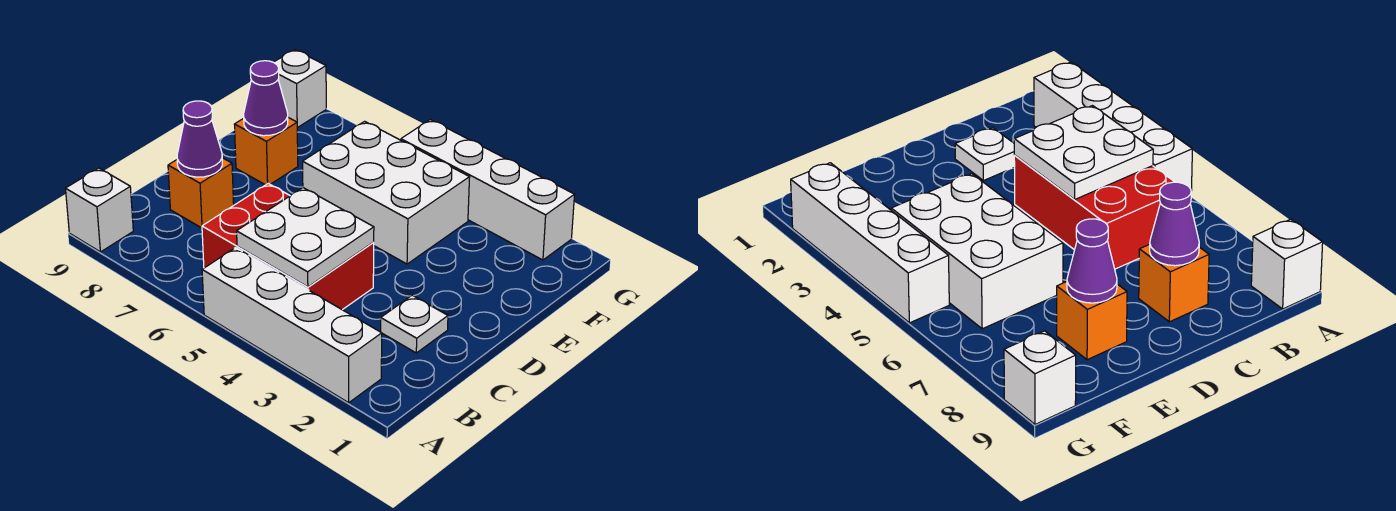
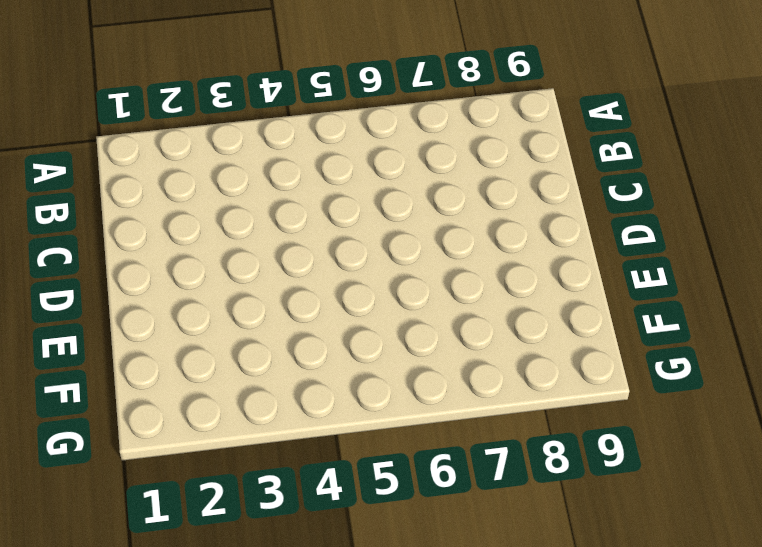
none -> white brick A2:A5 level 1
none -> white brick A9 level 1
none -> red brick B4:C6 level 1

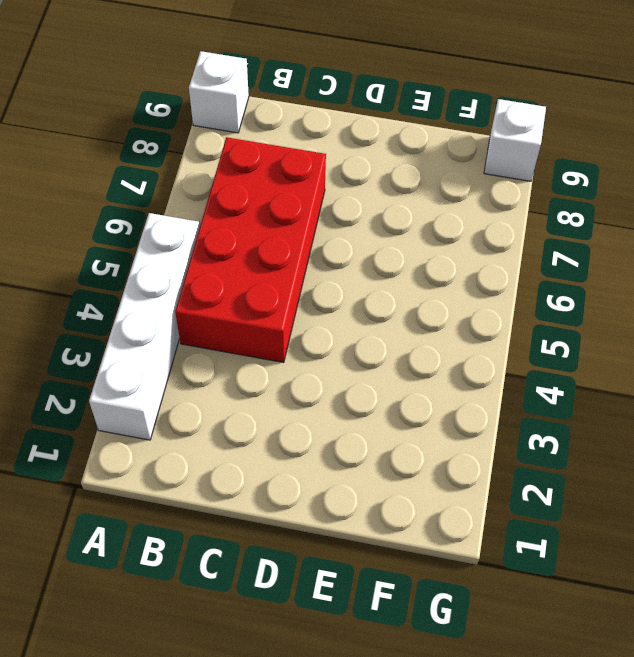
red brick B4:C7 level 1 -> red brick B4:C6 level 1
none -> white plate C2 level 1
none -> orange brick C8 level 1
none -> white brick E4:F6 level 1

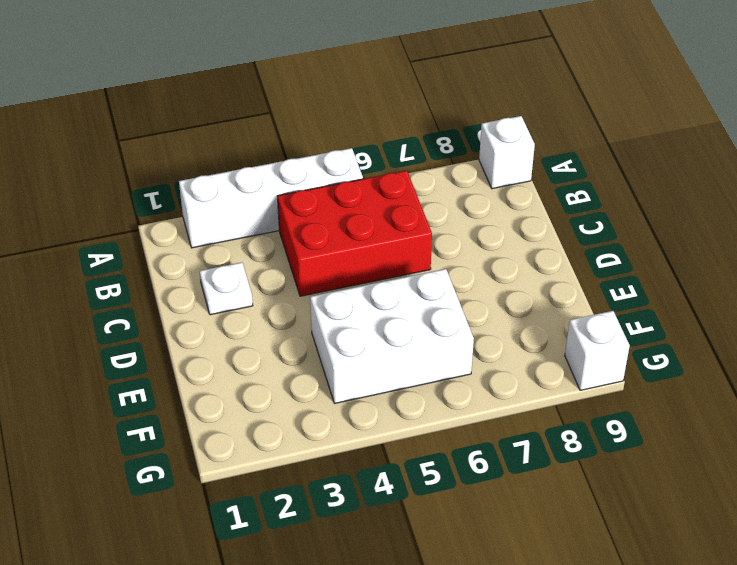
none -> orange brick C8 level 1
none -> orange brick E8 level 1
none -> white brick G2:G5 level 1

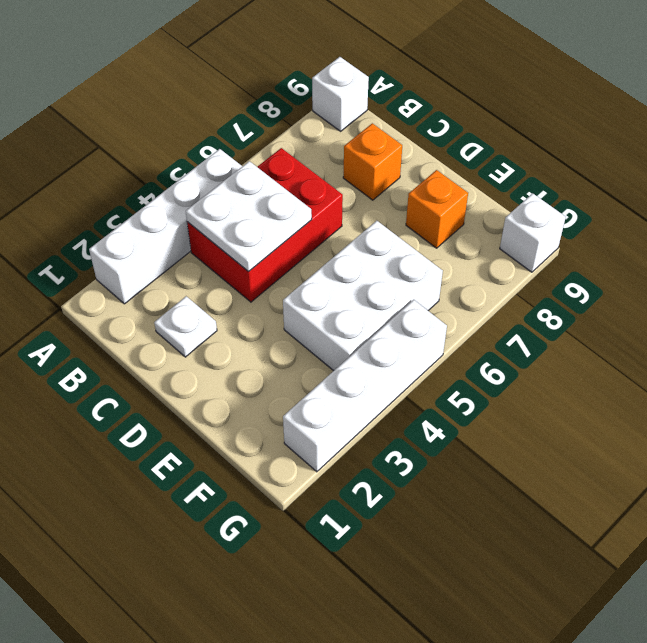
none -> purple cone C8 level 2
none -> purple cone E8 level 2

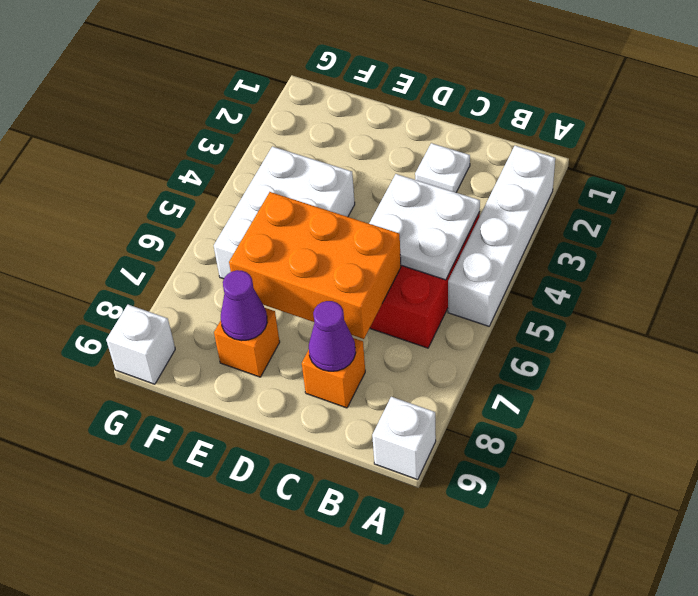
orange brick C6:E7 level 2 -> none
none -> white brick G2:G5 level 1

